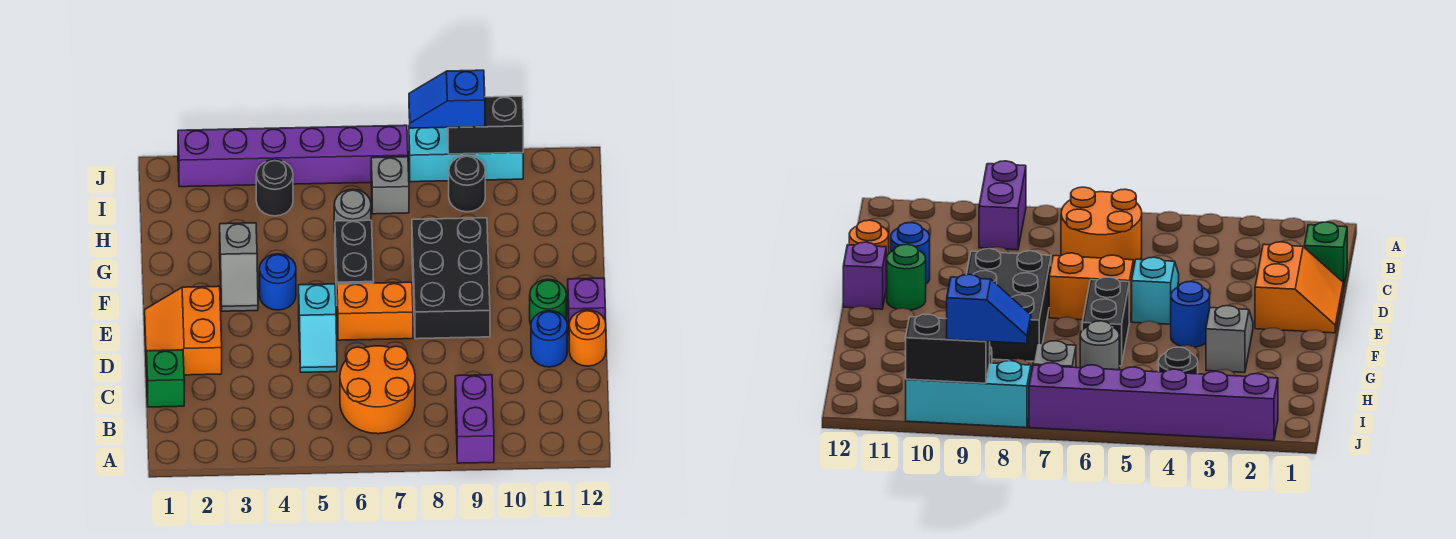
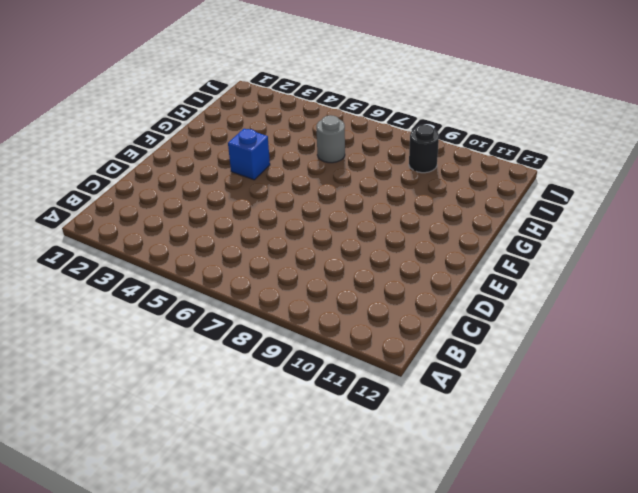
blue brick F4 level 1 -> blue round brick F4 level 1
none -> purple brick A9:B9 level 1
none -> orange round brick B6:C7 level 1
none -> green brick C1 level 1

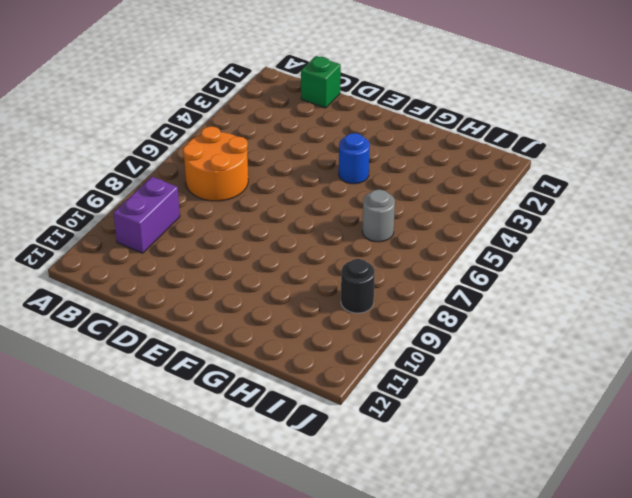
purple brick B9:B10 level 1 -> purple brick A9:B9 level 1
none -> orange slope D1:E2 level 1 top 2
none -> cyan slope D5:E5 level 1 top E
none -> blue round brick D11 level 1

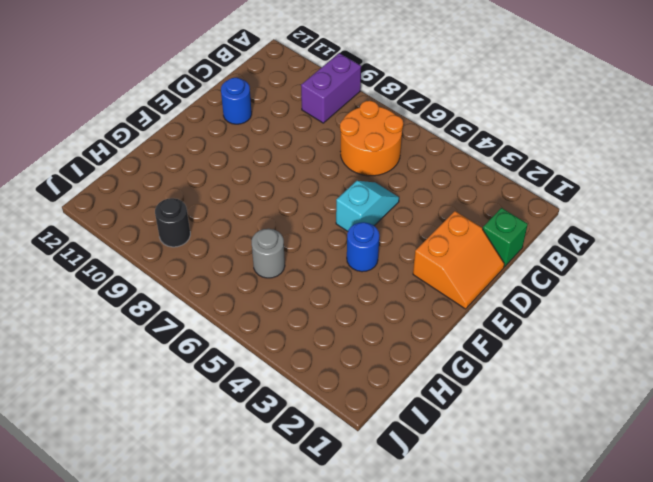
none -> orange round brick D12 level 1
none -> orange brick E6:E7 level 1
none -> black brick E8:G9 level 1

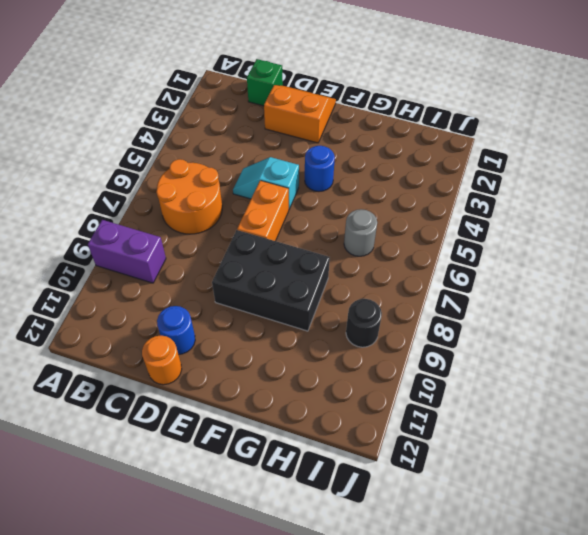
none -> green round brick E11 level 1
none -> purple brick E12 level 1
none -> grey slope F3:G3 level 1 top G

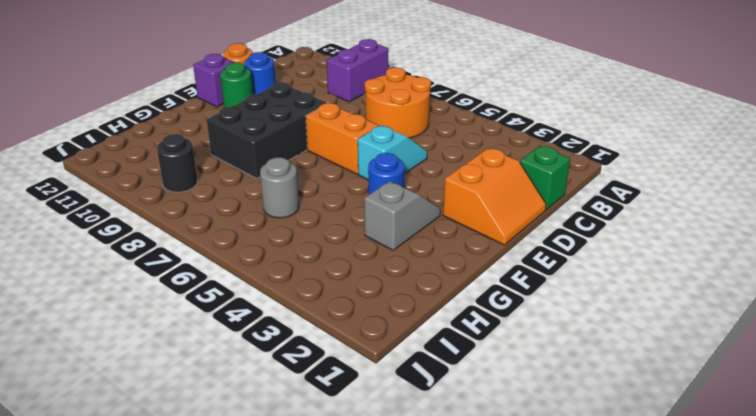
none -> black brick F6:G6 level 1
none -> black round brick I4 level 1
none -> grey brick I7 level 1

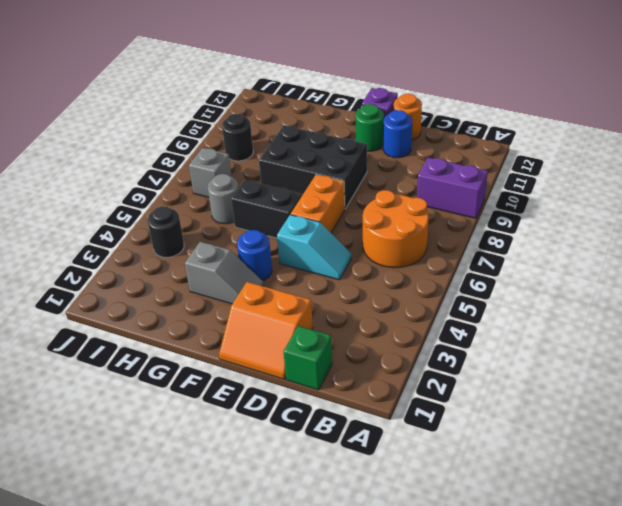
none -> purple brick J2:J7 level 1
none -> cyan brick J8:J10 level 1
none -> black brick J9:J10 level 2

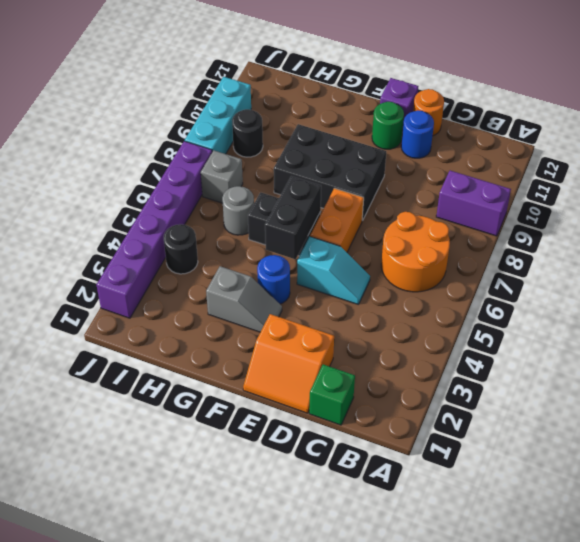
black brick F5:F6 level 2 -> black brick J9:J10 level 2
none -> blue slope J8:J9 level 3 top 9

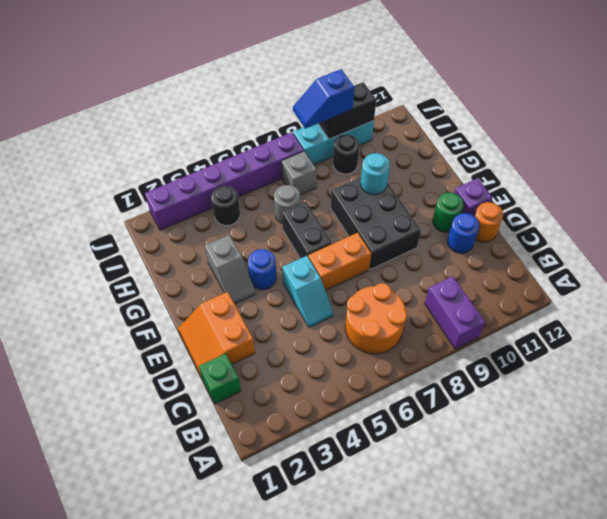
cyan round brick G9 level 2 -> none

